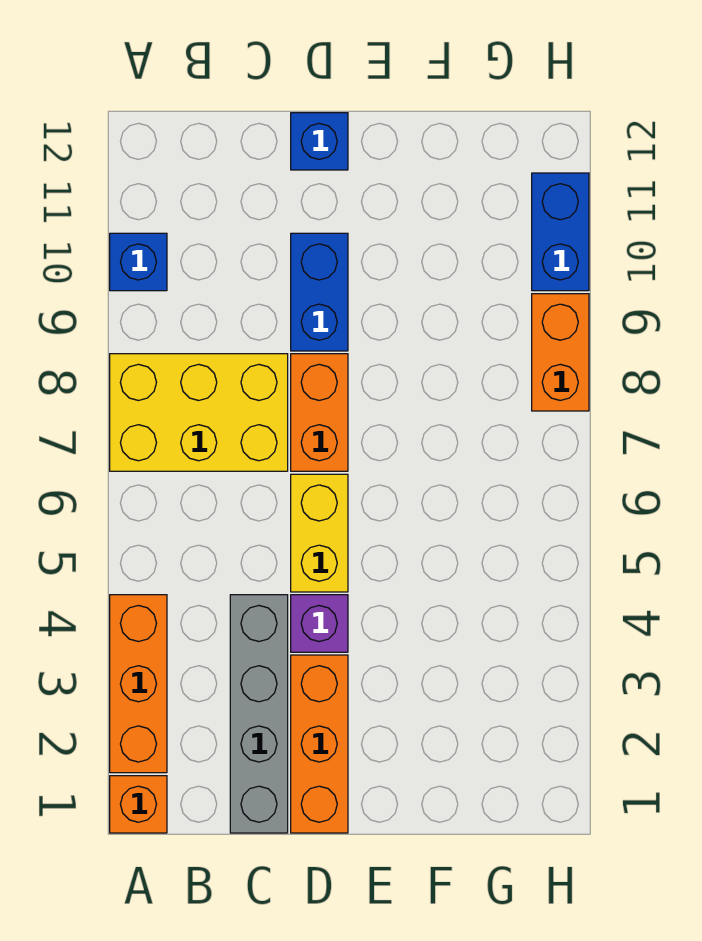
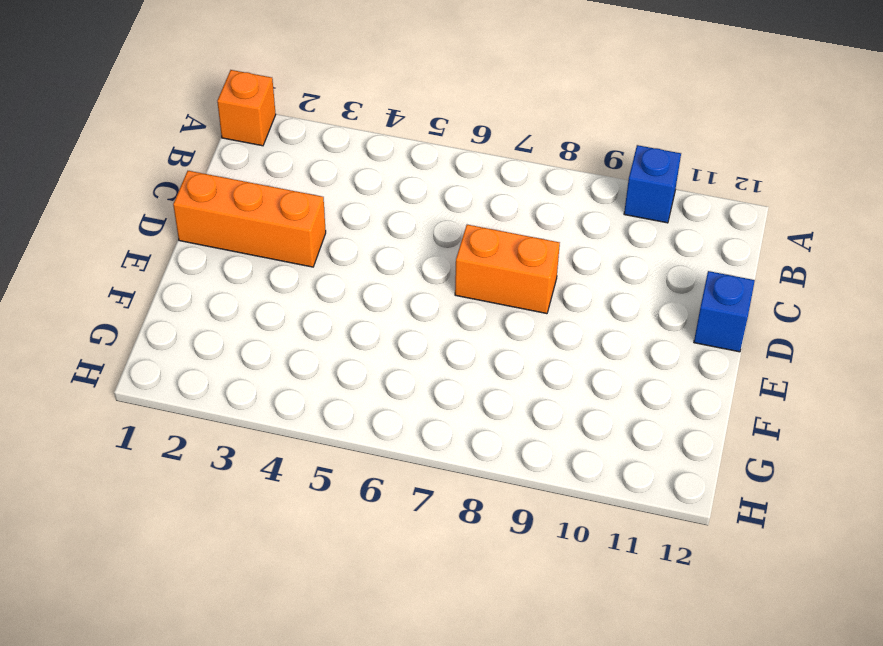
none -> orange brick A2:A4 level 1
none -> yellow brick A7:C8 level 1
none -> grey brick C1:C4 level 1

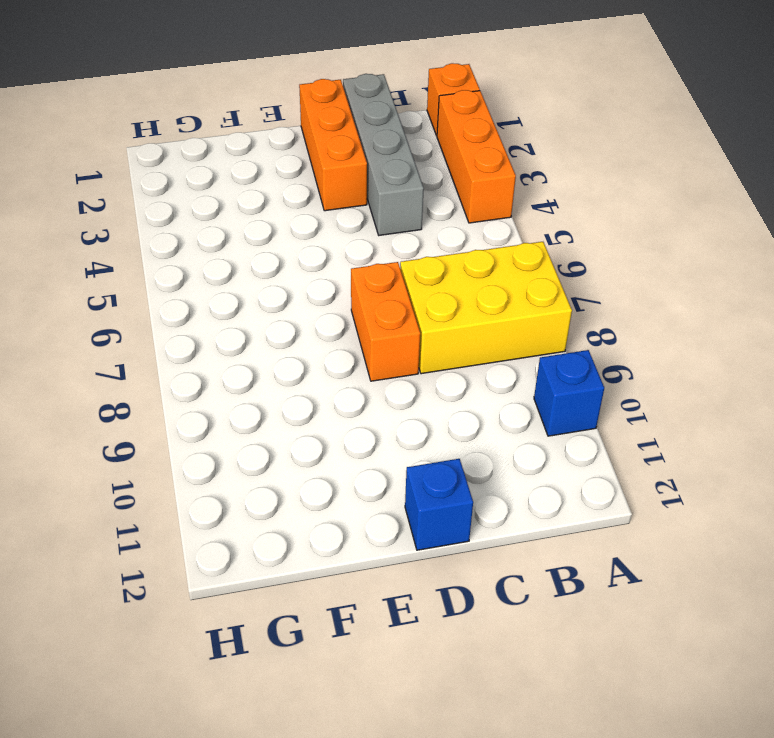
none -> purple brick D4 level 1
none -> yellow brick D5:D6 level 1
none -> blue brick D9:D10 level 1

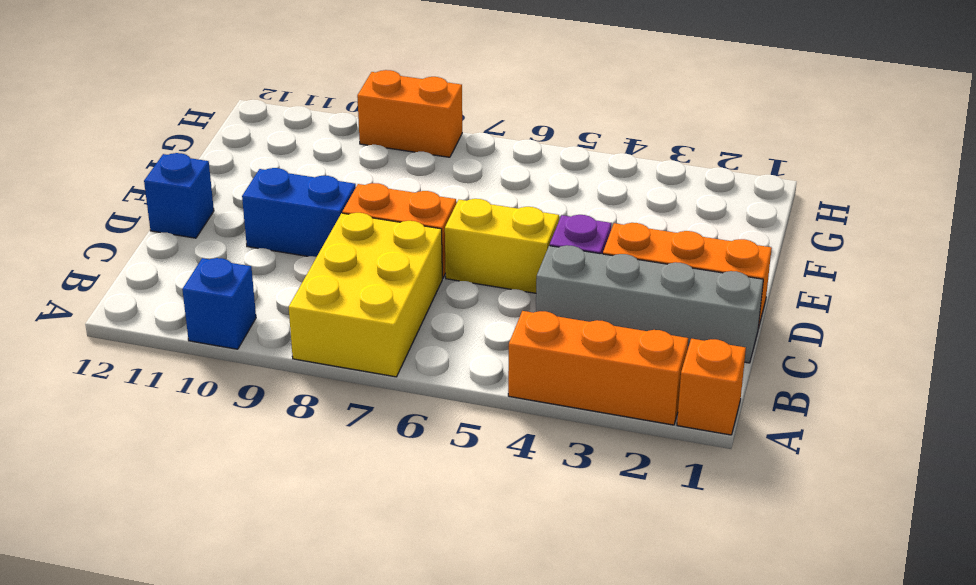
none -> blue brick H10:H11 level 1

